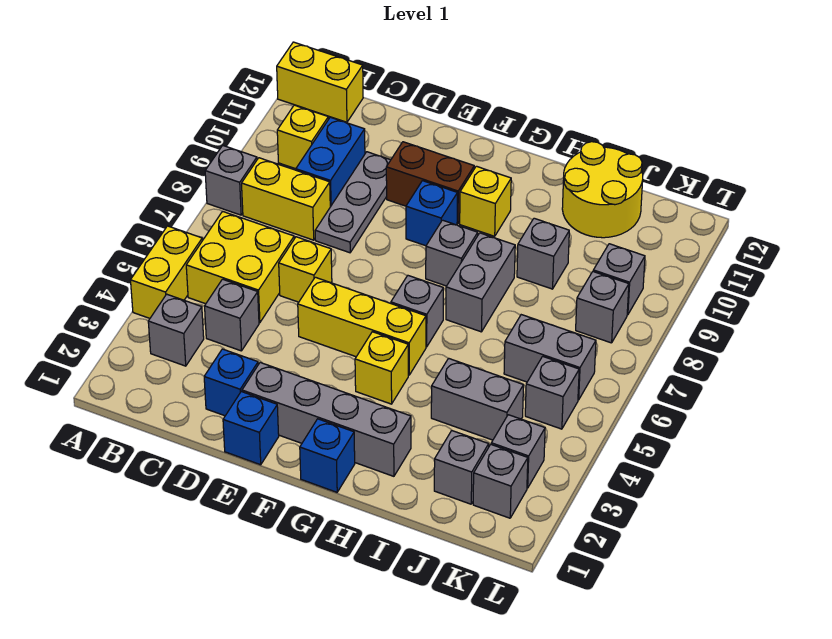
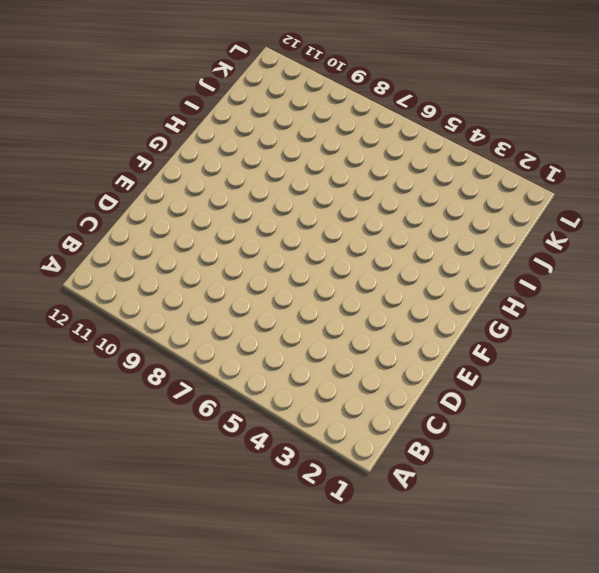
none -> yellow brick A4:A5 level 1
none -> grey brick A8 level 1
none -> yellow brick A12:B12 level 1
none -> grey brick B3 level 1

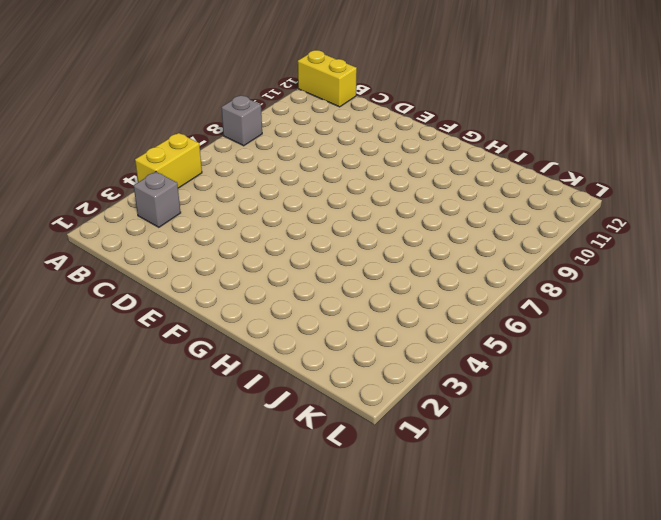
none -> yellow brick B5:C6 level 1
none -> yellow brick B8:C8 level 1
none -> yellow brick B10 level 1
none -> grey brick C4 level 1

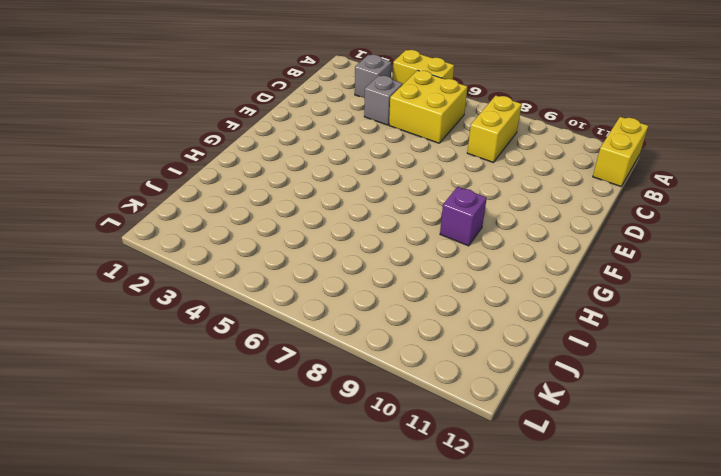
purple brick G9 level 1 -> none
none -> grey brick A8 level 1
none -> yellow brick B10 level 1
none -> blue brick C9:C10 level 1
none -> blue brick D2 level 1

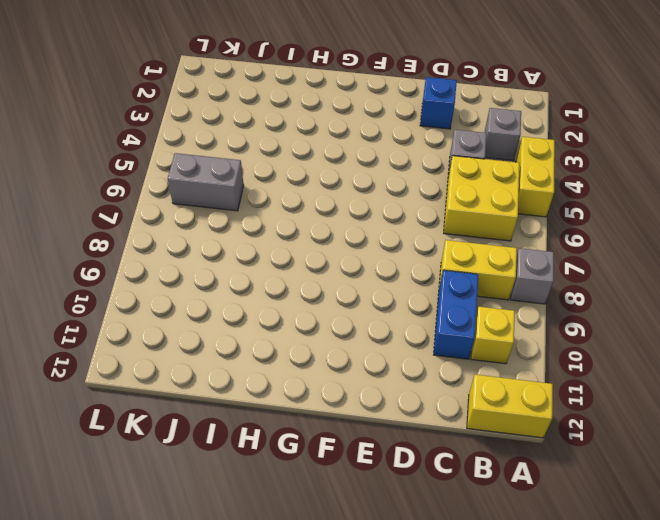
none -> yellow brick D6 level 1
none -> grey plate D8:D10 level 1
none -> blue brick E1 level 1
none -> grey brick E2:H2 level 1

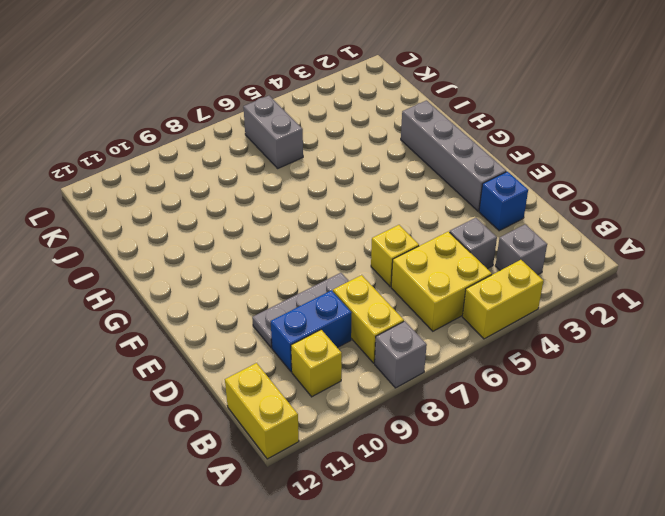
none -> blue brick E1 level 1
none -> yellow brick E5:G5 level 1
none -> brown brick E10:F10 level 1
none -> blue brick F9 level 1

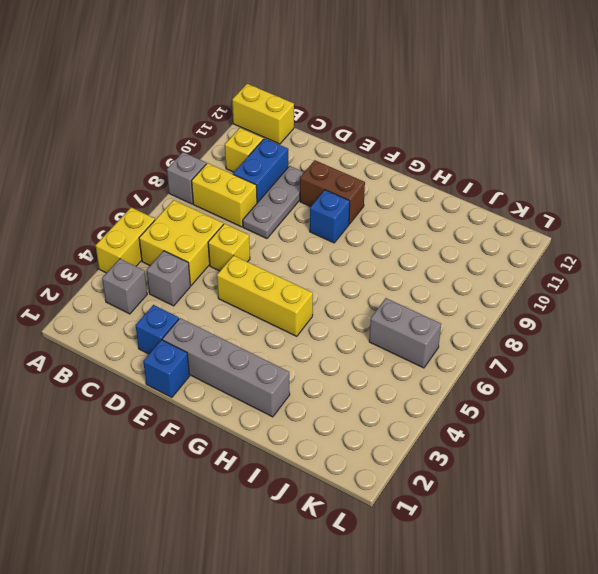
none -> blue brick G1 level 1
none -> yellow brick G4 level 1
none -> grey brick G6 level 1
none -> grey brick G8 level 1

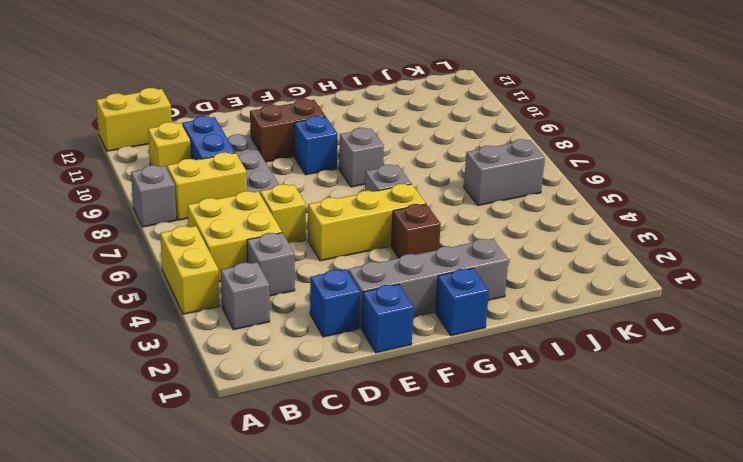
brown brick G4 level 1 -> yellow brick G4 level 1
none -> yellow brick G10 level 1
none -> grey brick H7:H8 level 1
none -> grey brick I4:J4 level 1
none -> grey brick I9 level 1

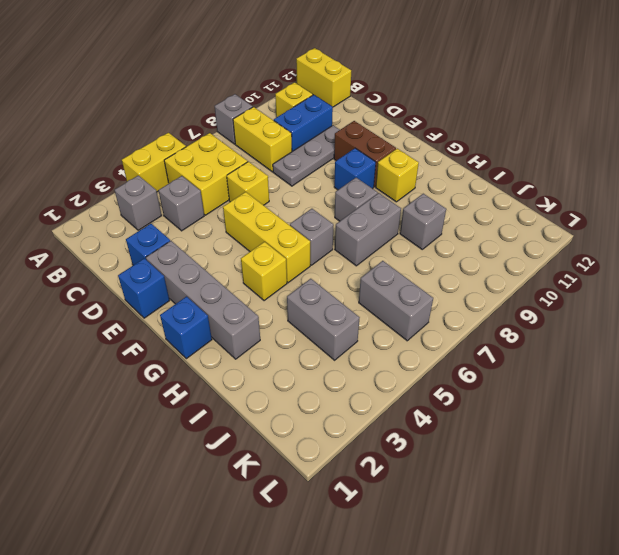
none -> yellow round brick I11:J12 level 1
none -> grey brick J2 level 1
none -> grey brick K2 level 1
none -> grey brick K3 level 1

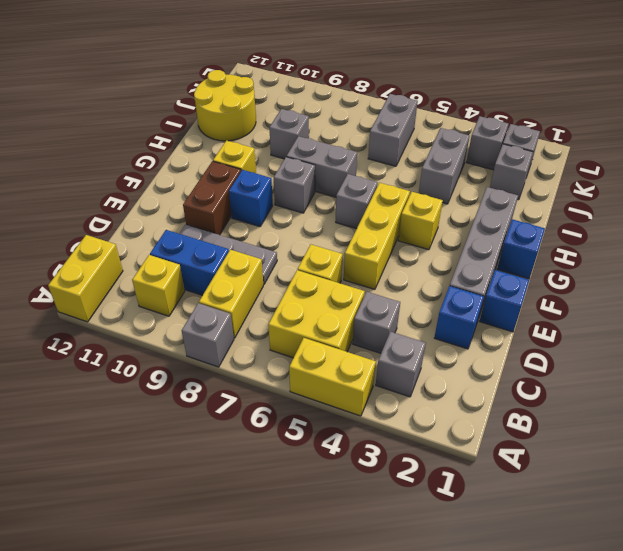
none -> grey brick K5 level 1
none -> grey brick K8 level 1
none -> grey brick K9 level 1

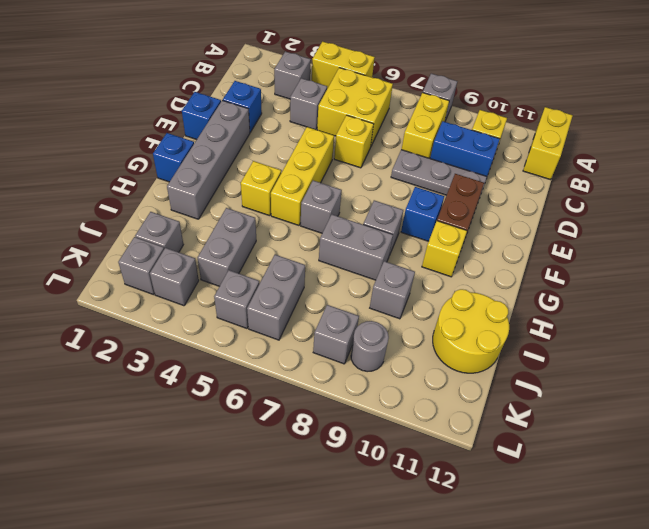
grey round brick K9 level 1 -> grey brick K9 level 1

